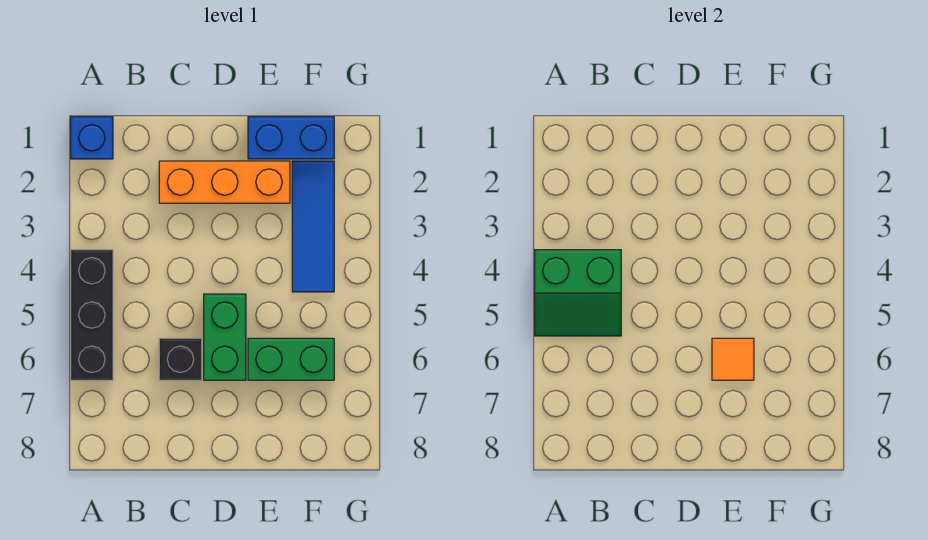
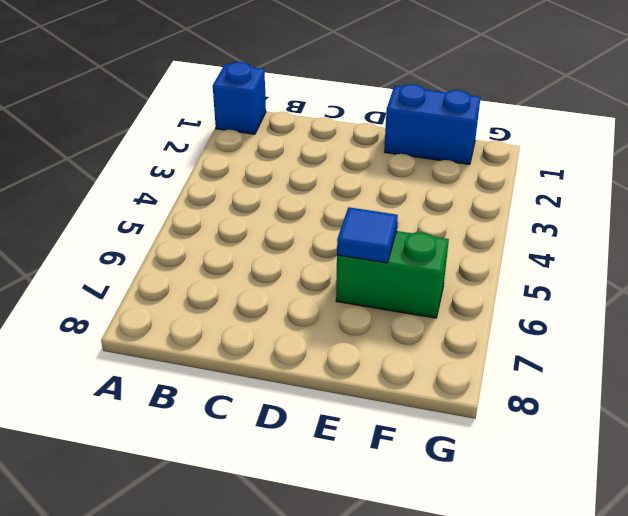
blue tile E6 level 2 -> orange tile E6 level 2
none -> black brick A4:A6 level 1
none -> orange brick C2:E2 level 1

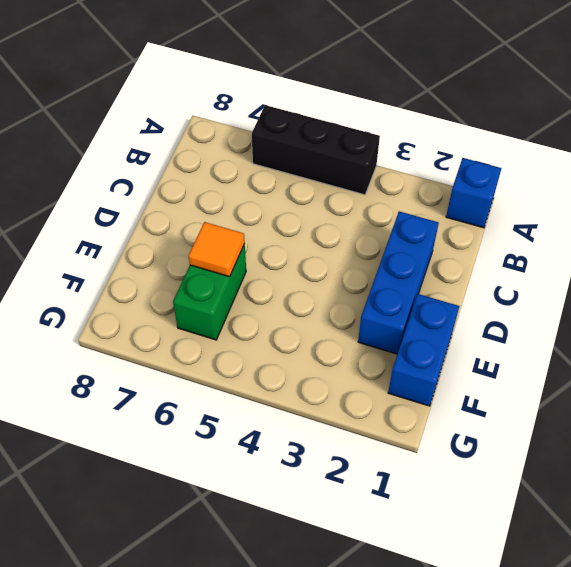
blue brick C2:E2 level 1 -> orange brick C2:E2 level 1
none -> black brick C6 level 1
none -> green brick D5:D6 level 1

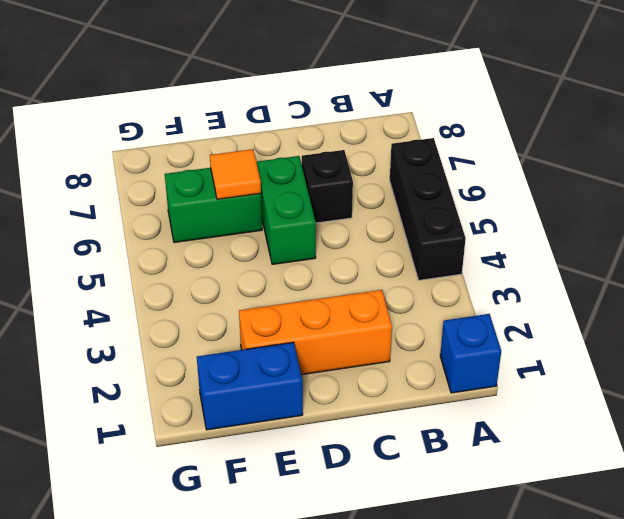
none -> blue tile F2:F4 level 1
none -> green slope A4:B5 level 2 top 4

